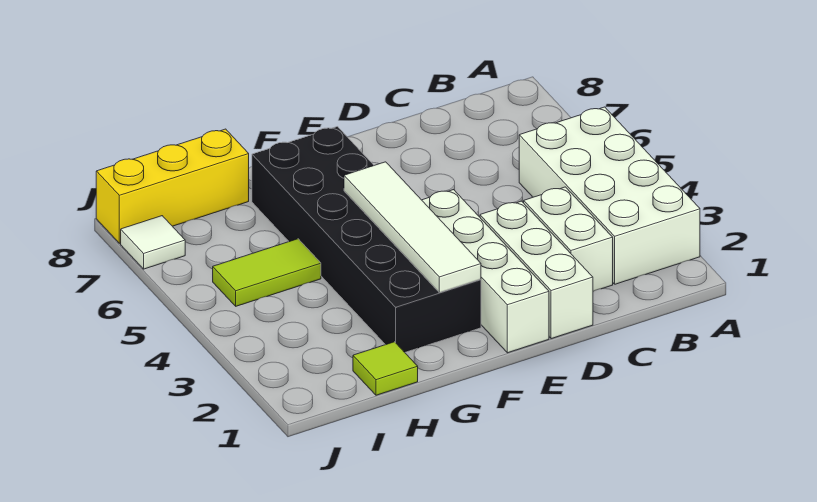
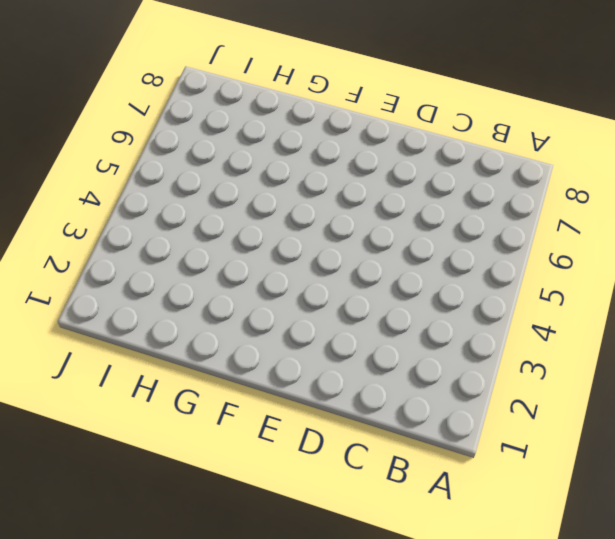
none -> white brick A2:B5 level 1
none -> white brick C2:C3 level 1

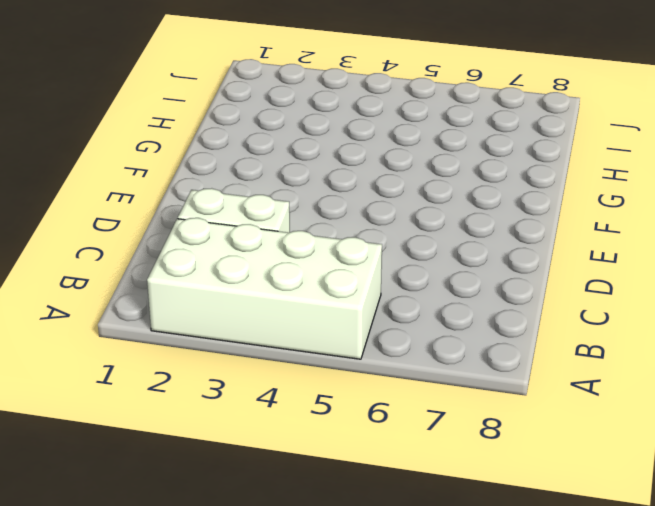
none -> white brick D1:D3 level 1
none -> white brick E1:E4 level 1

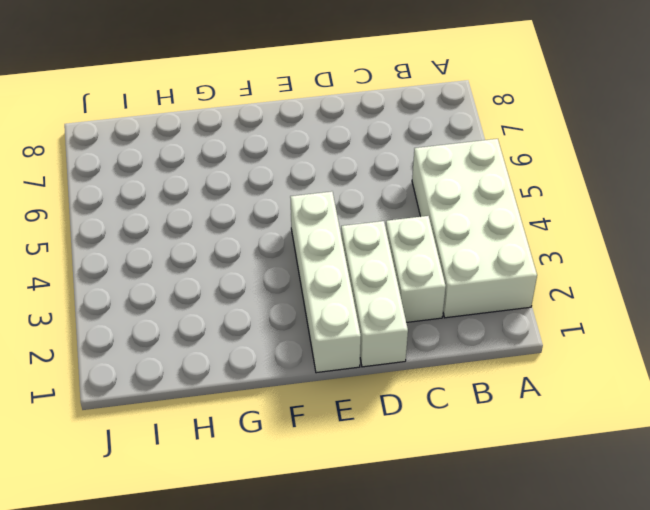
none -> black brick F2:G7 level 1
none -> lime tile H1 level 1

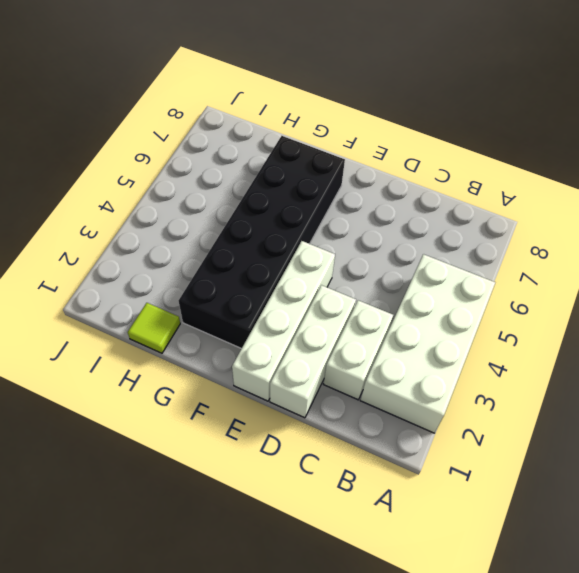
none -> lime tile H5:I5 level 1
none -> yellow brick H8:J8 level 1

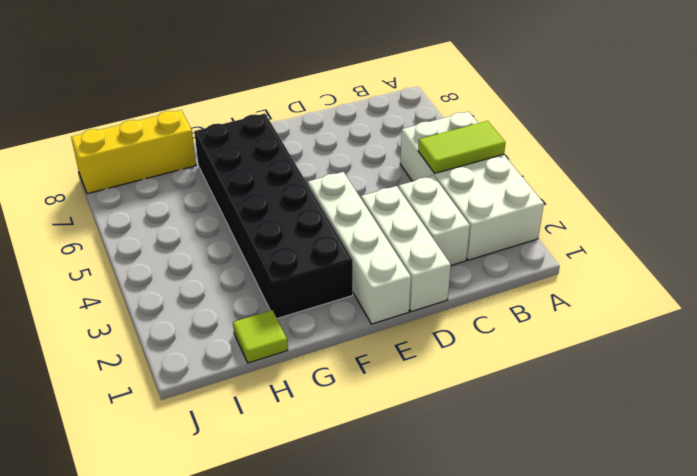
lime tile A4:B4 level 2 -> lime tile H5:I5 level 1
none -> white tile J7 level 1
none -> white tile F2:F5 level 2

